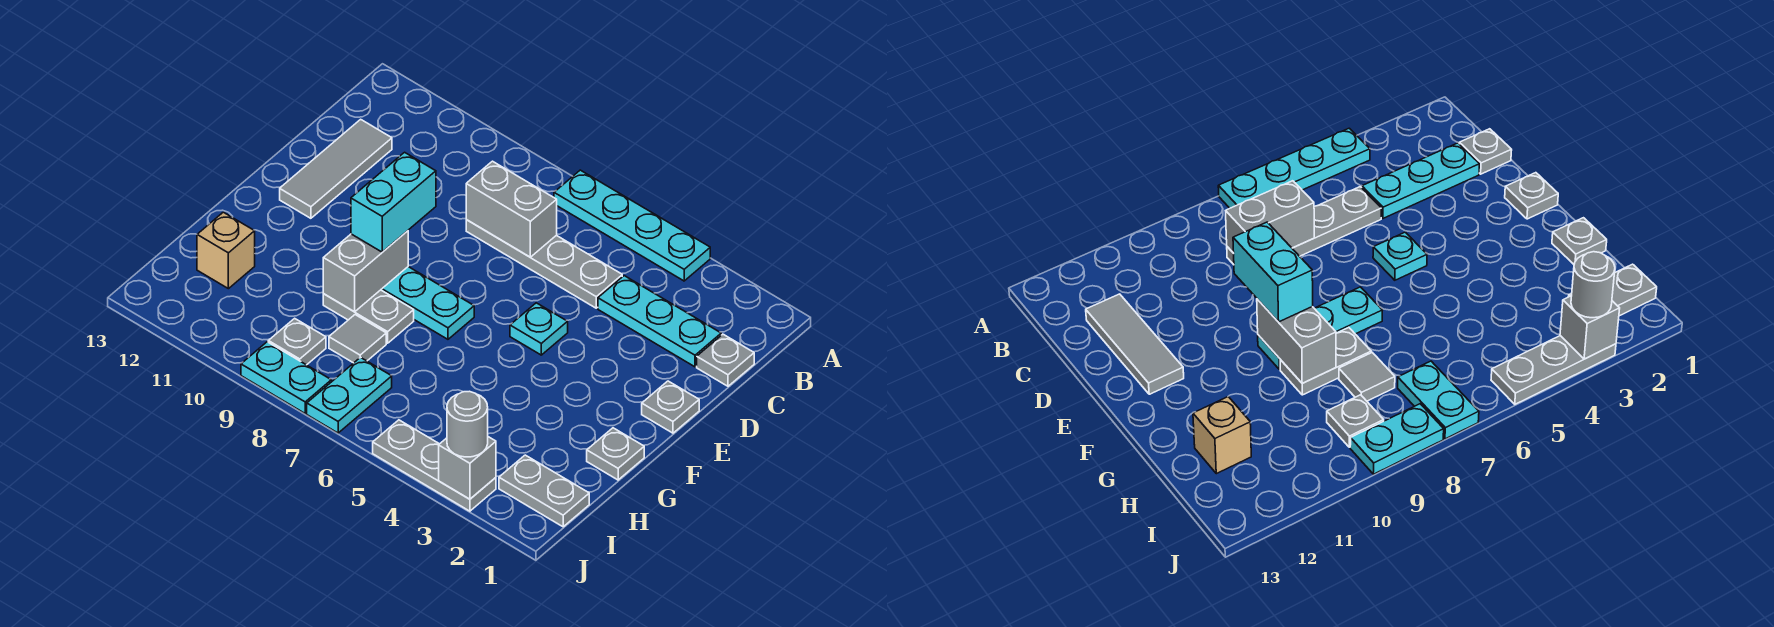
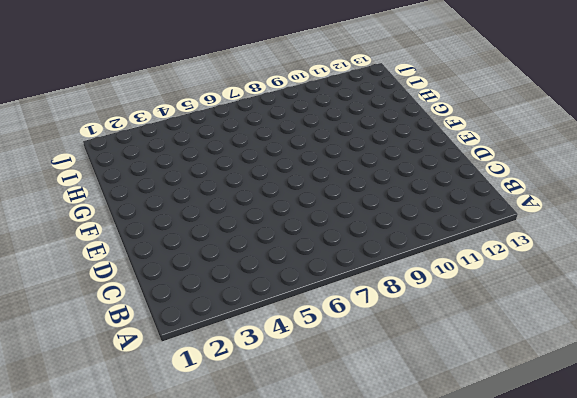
none -> cyan plate A4:A7 level 1
none -> grey plate C1 level 1
none -> cyan plate C2:C4 level 1

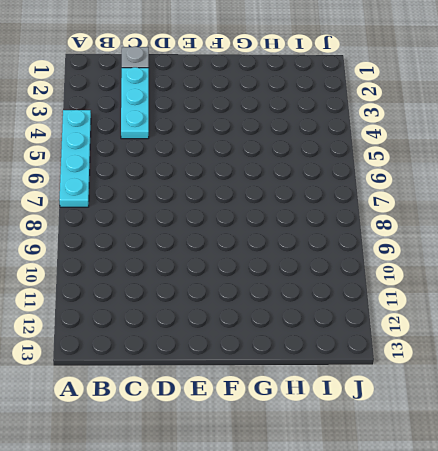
none -> grey plate C5:C8 level 1
none -> grey tile C12:E12 level 1
none -> grey plate E1 level 1

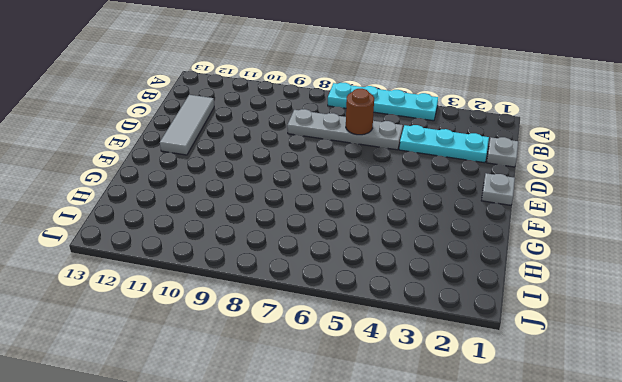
brown round brick C6 level 2 -> none
none -> cyan plate E5 level 1
none -> cyan plate F7:F9 level 1
none -> grey plate G1 level 1

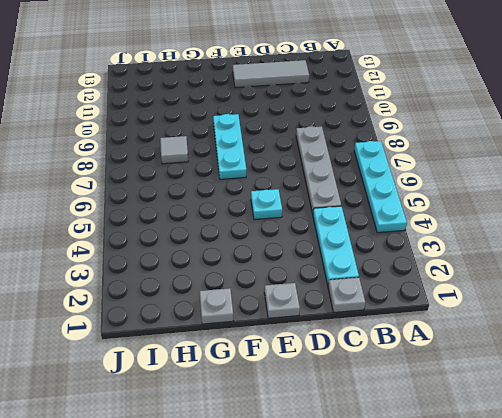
none -> grey plate G8:G9 level 1
none -> tan brick H12 level 1
none -> grey plate I1:I2 level 1

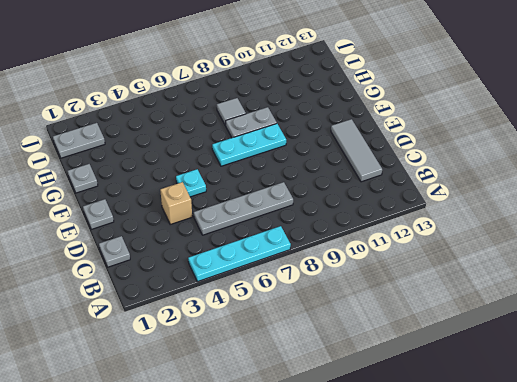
tan brick D4 level 1 -> tan brick H12 level 1
none -> cyan plate C2:C4 level 1
none -> cyan plate I7:J7 level 1
none -> grey plate I9 level 1

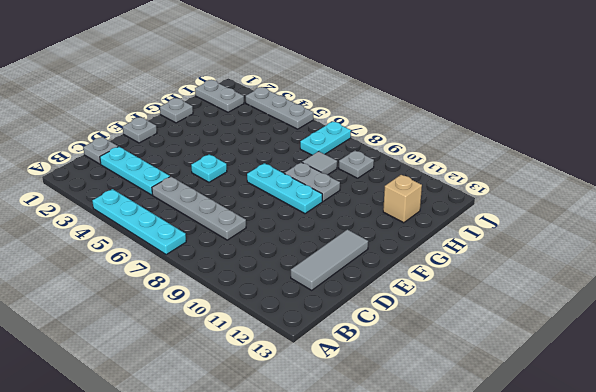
none -> cyan plate J8:J9 level 1
none -> grey brick C7:C8 level 2
none -> grey brick F9:G9 level 2

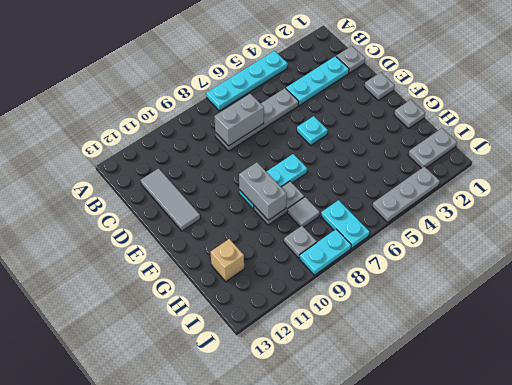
none -> grey brick J3 level 2
none -> cyan brick E9:F9 level 3
none -> grey round brick J3 level 3

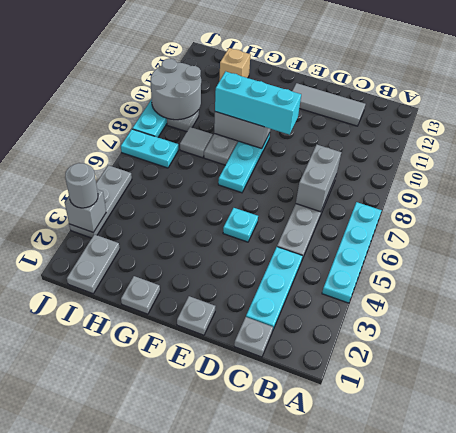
cyan brick E9:G9 level 3 -> cyan brick E9:F9 level 3
grey round brick I9:J10 level 2 -> none

